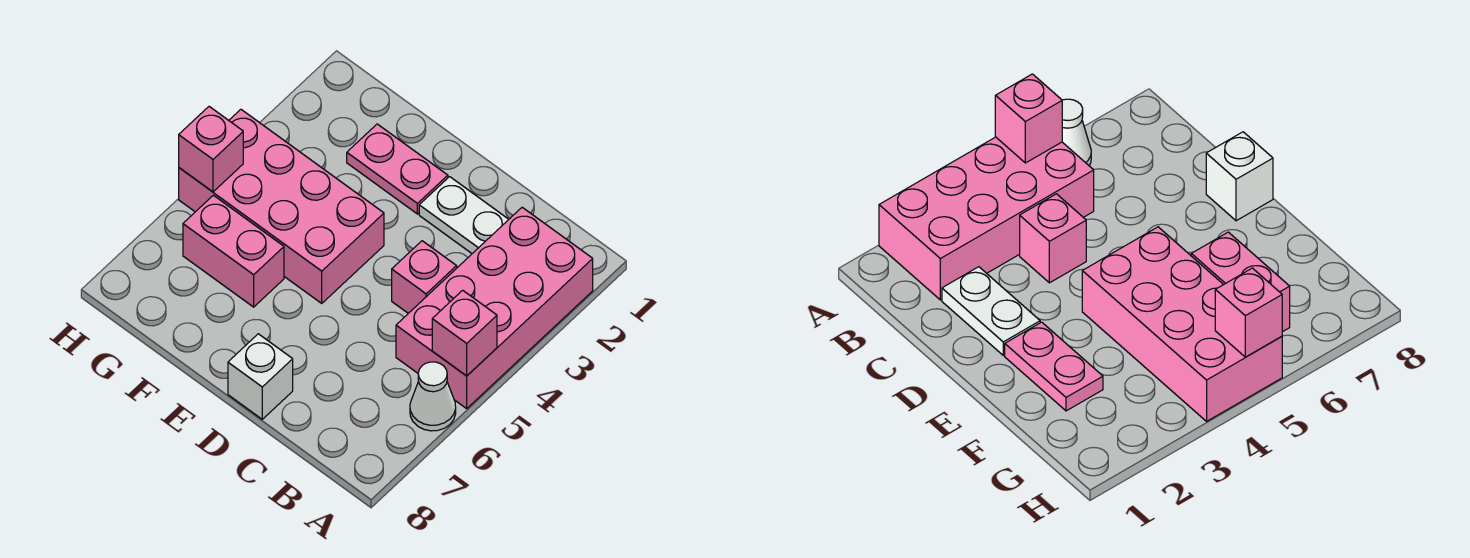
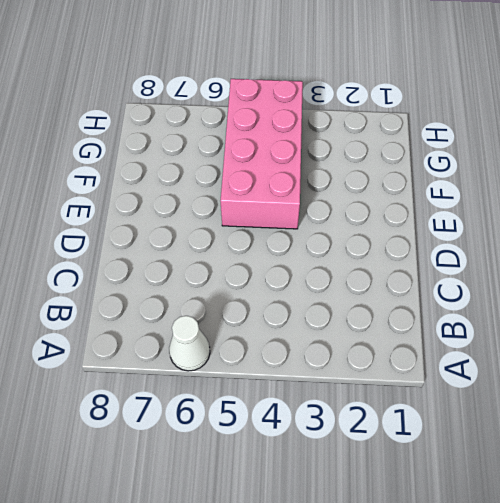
none -> pink brick A2:B5 level 1
none -> white plate C2:D2 level 1

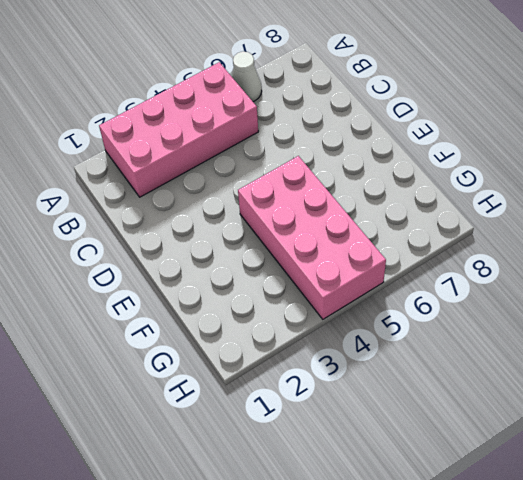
none -> white plate C2:D2 level 1
none -> pink brick C4 level 1

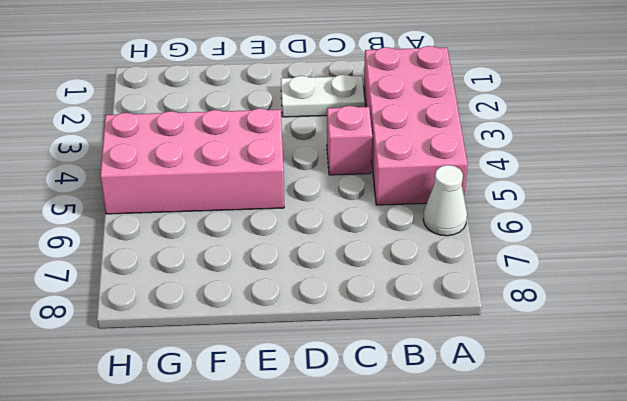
none -> white brick D8 level 1
none -> pink plate E2:F2 level 1

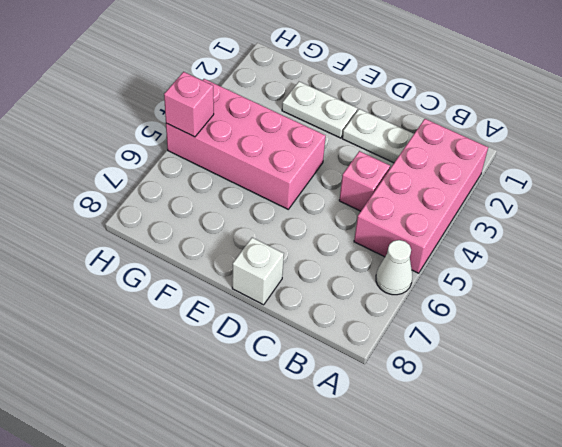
white plate E2:F2 level 1 -> pink plate E2:F2 level 1
none -> pink brick F6:G6 level 1
none -> pink brick A5 level 2

